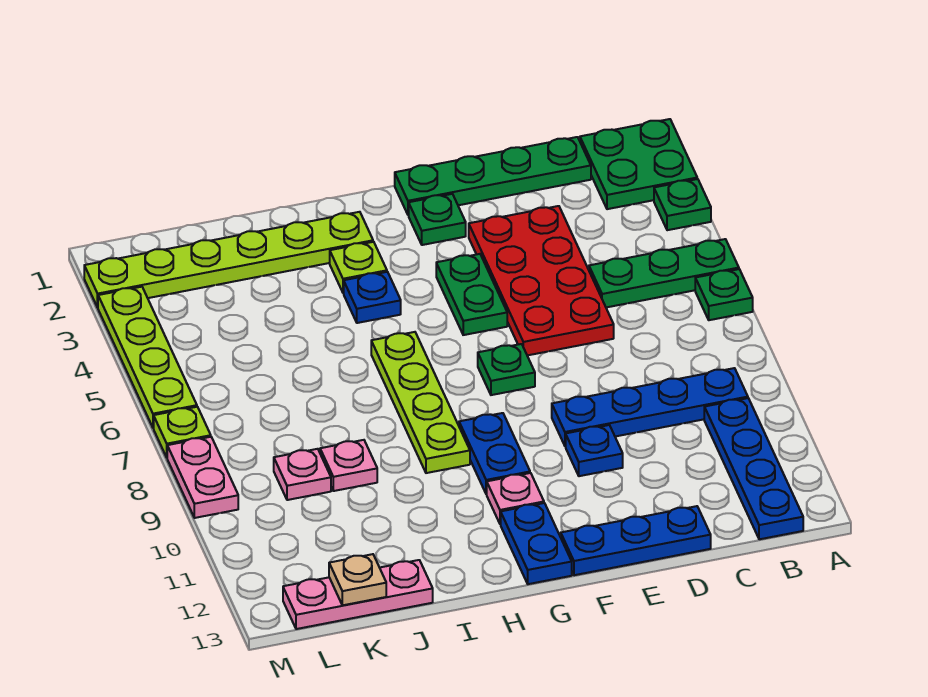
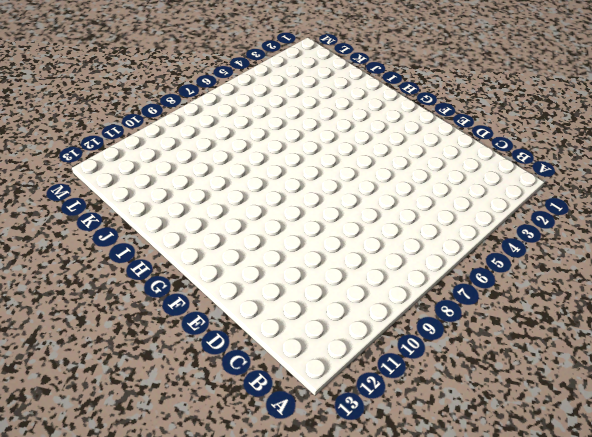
none -> green plate A1:B2 level 1
none -> green plate A3 level 1
none -> green plate A5:C5 level 1

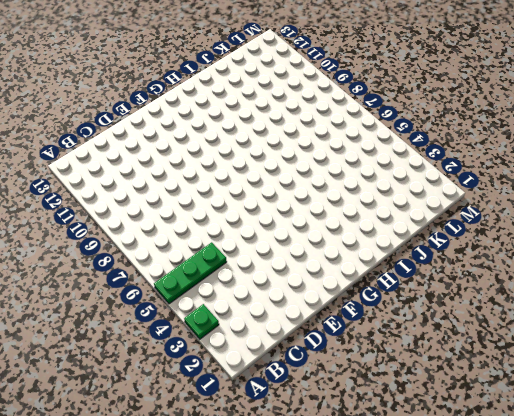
none -> green plate A1:B2 level 1
none -> green plate A6 level 1
none -> blue plate B9:E9 level 1

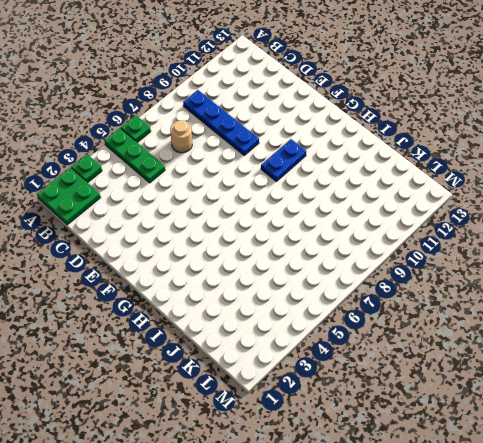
tan round brick C7 level 1 -> none
none -> blue plate B10:B13 level 1
none -> green plate C1:F1 level 1
none -> red plate D3:E6 level 1

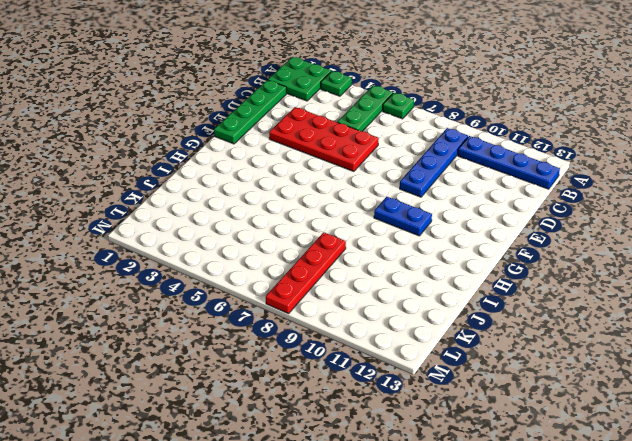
red plate J8:M8 level 1 -> pink plate M8:M9 level 1
none -> blue plate D13:F13 level 1
none -> blue plate E10 level 1
none -> green plate F2 level 1

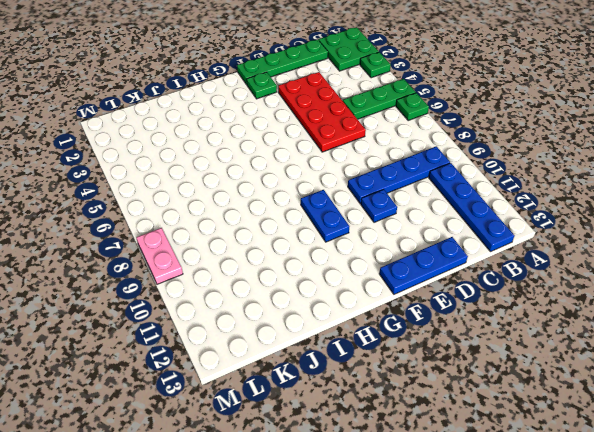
none -> green plate F4:F5 level 1
none -> green plate F7 level 1
none -> pink plate G11 level 1

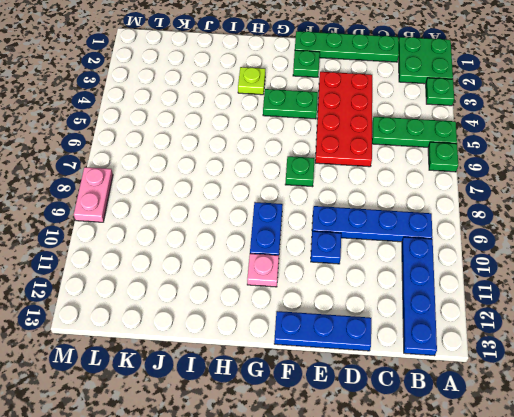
green plate F4:G4 level 1 -> green plate F4:F5 level 1
none -> blue plate G12:G13 level 1
none -> lime plate H2:M2 level 1
none -> blue plate H4 level 1

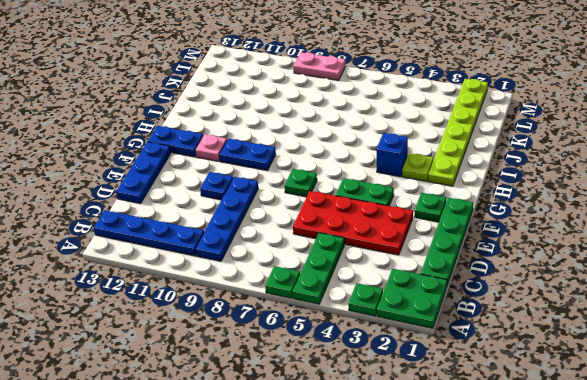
blue brick H4 level 1 -> blue plate H4 level 1
none -> lime plate H6:H9 level 1
none -> pink plate J9 level 1
none -> pink plate J13:L13 level 1

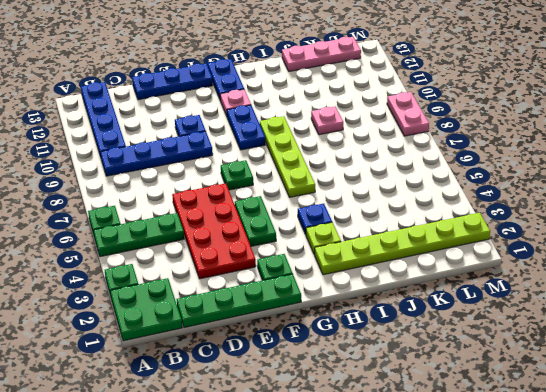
none -> pink plate K9 level 1
none -> lime plate M3:M6 level 1
none -> lime plate M7 level 1

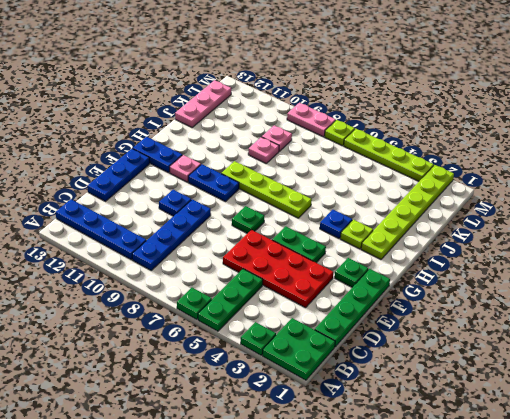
none -> tan plate K13 level 2

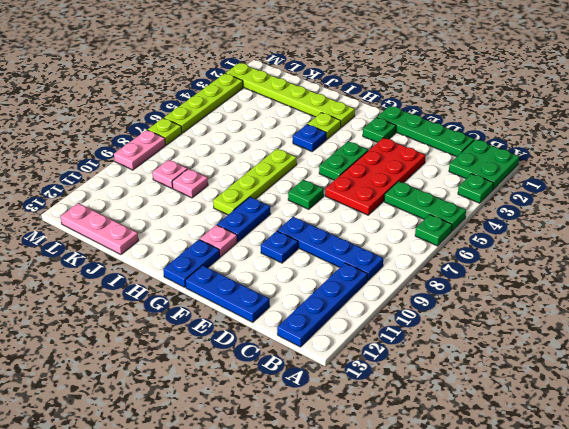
none -> tan plate K13 level 2

